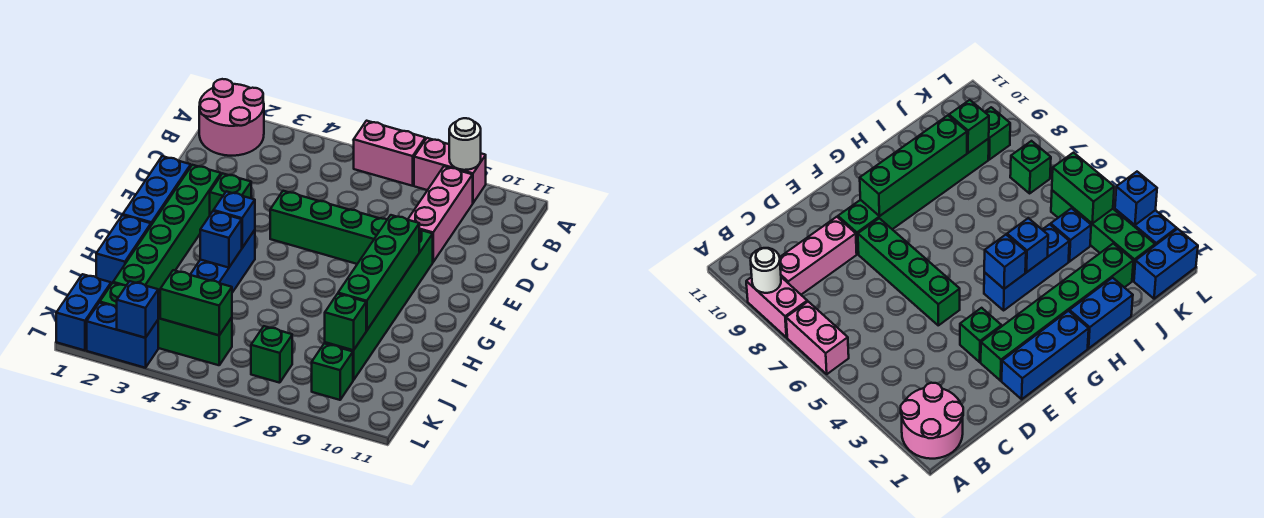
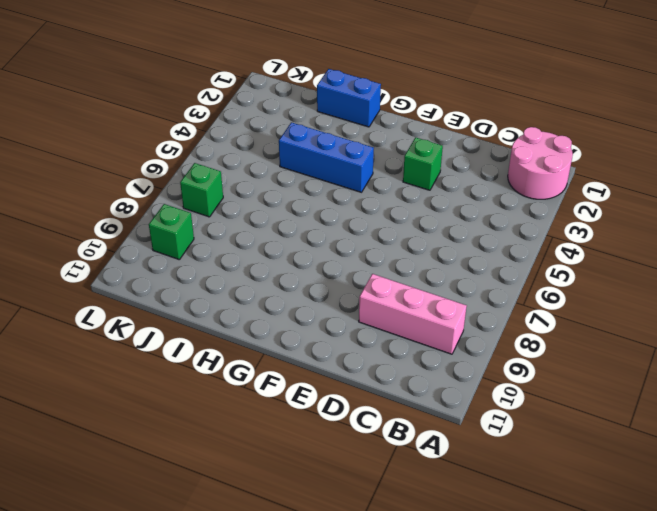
none -> pink brick A6:A7 level 1
none -> pink brick A8:A9 level 1
none -> blue brick E1:G1 level 1

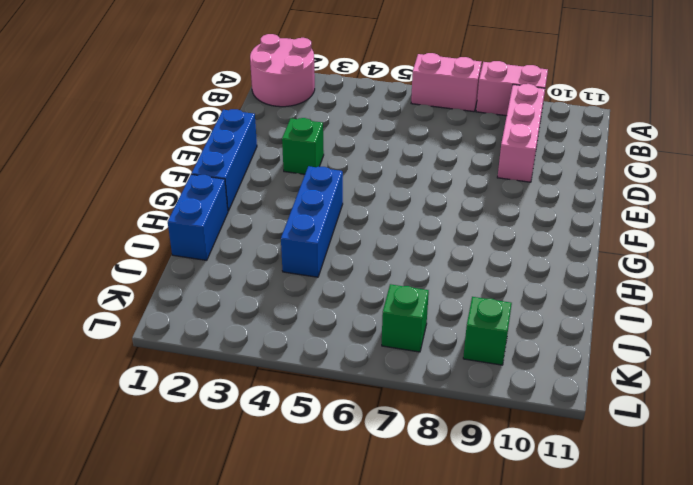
none -> green brick E2:J2 level 1
none -> green brick E5:E8 level 1
none -> green brick E9:J9 level 1

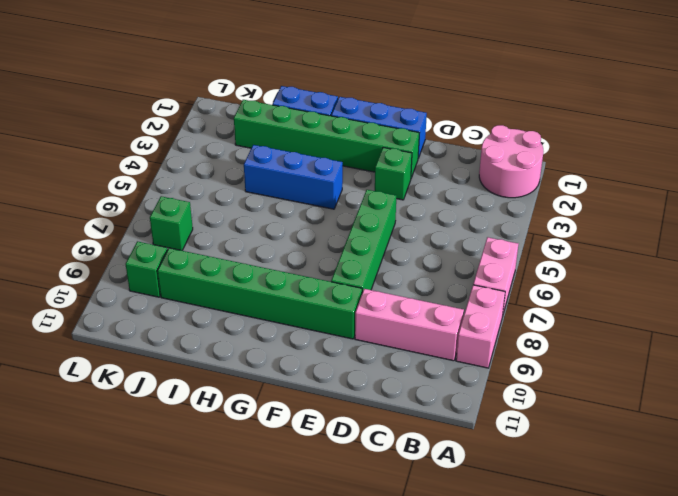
none -> blue brick J4 level 1
none -> blue brick K1:L1 level 1
none -> green brick K2:K5 level 1

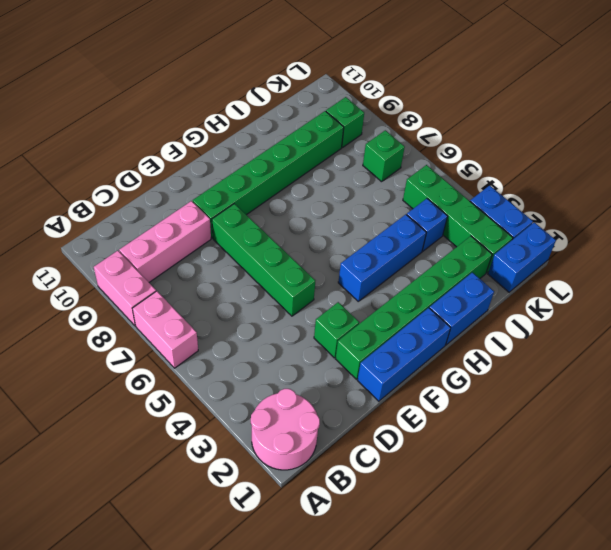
none -> white round brick A9 level 2
none -> green brick F9:I9 level 2
none -> blue brick G4 level 2

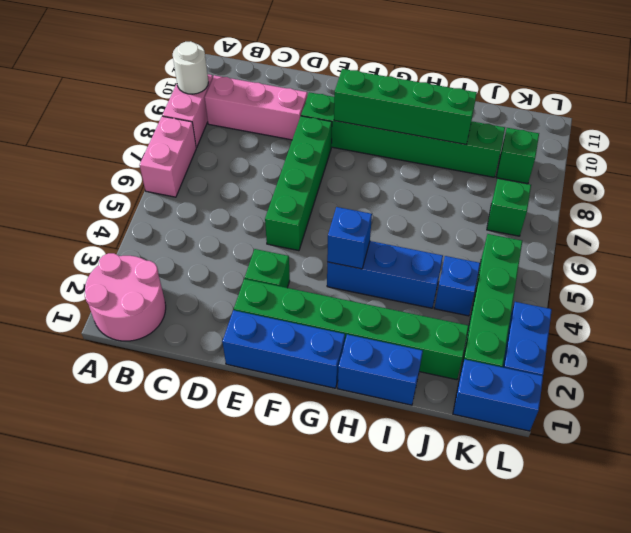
none -> blue brick H4 level 2
none -> green brick J9 level 2
none -> green brick K4:K5 level 2

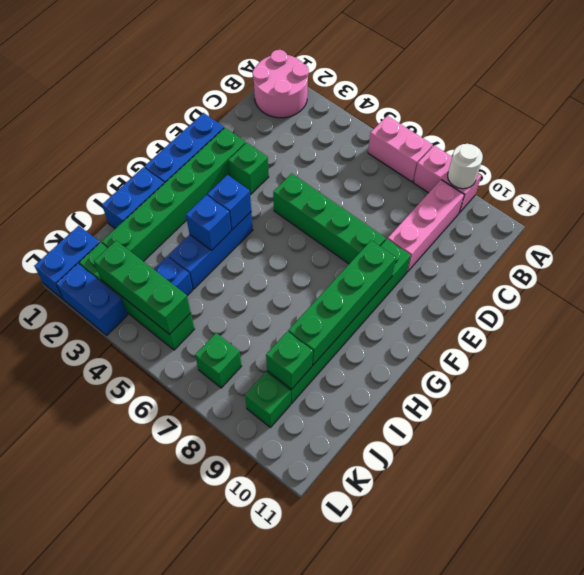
green brick K3:K5 level 2 -> green brick K4:K5 level 2
none -> blue brick L3 level 2

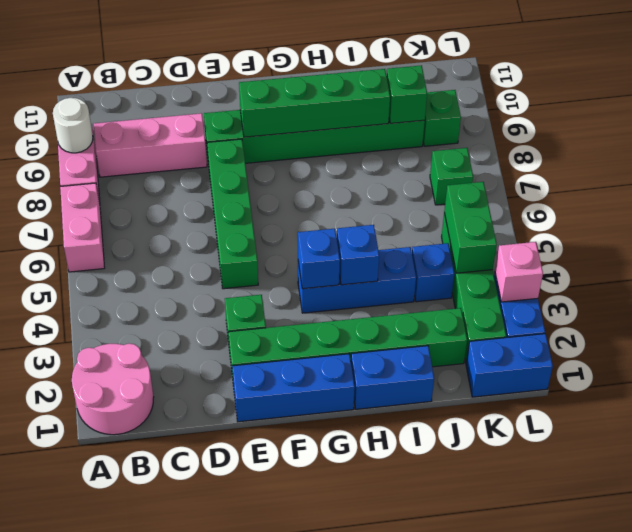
pink brick L3 level 2 -> blue brick L3 level 2

